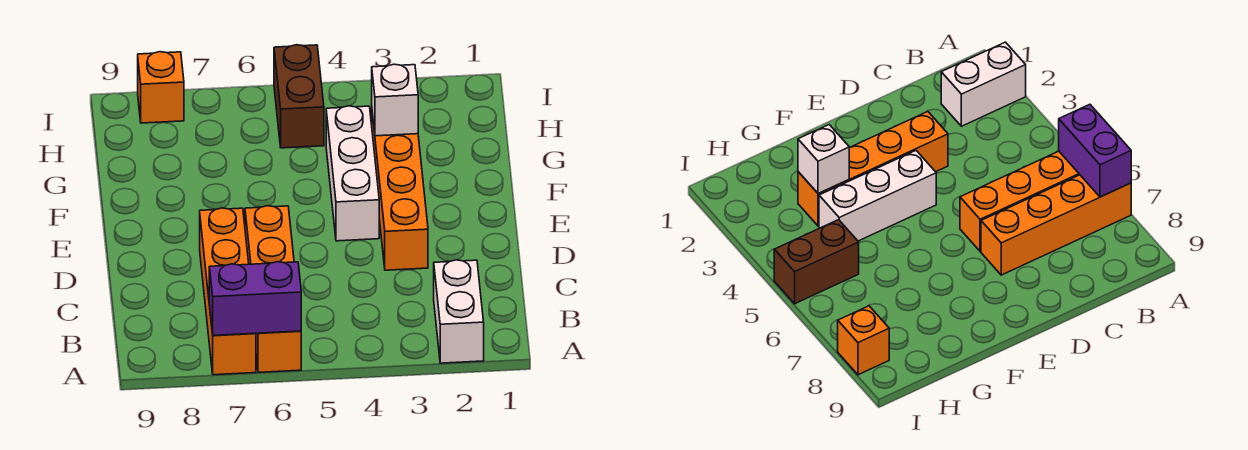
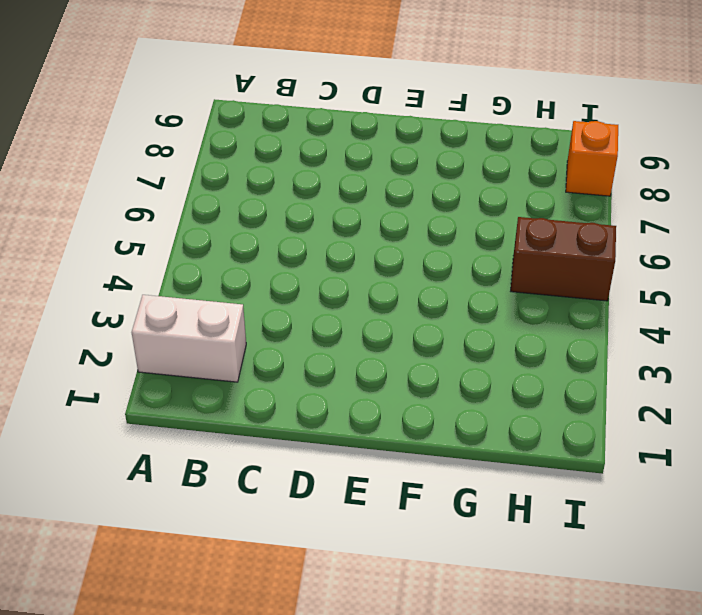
none -> orange brick A6:D6 level 1
none -> orange brick A7:D7 level 1

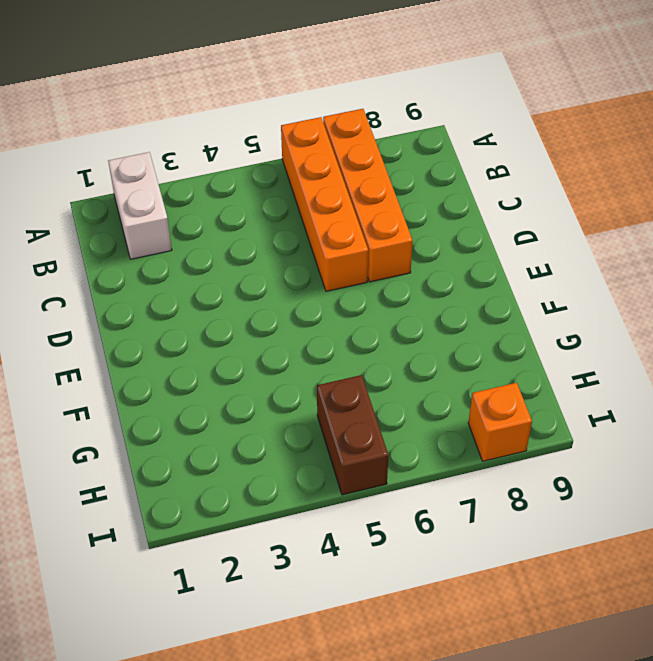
none -> orange brick D3:G3 level 1
none -> white brick E4:G4 level 1

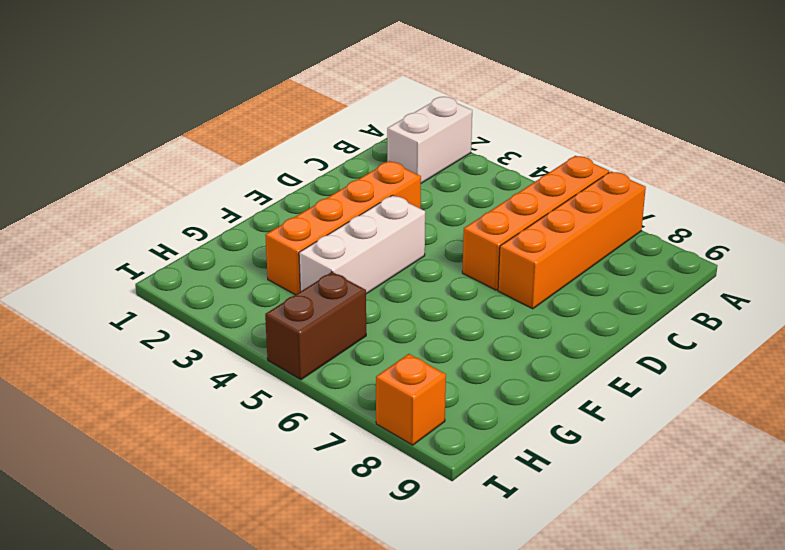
none -> purple brick A6:A7 level 2
none -> white brick G3 level 2

